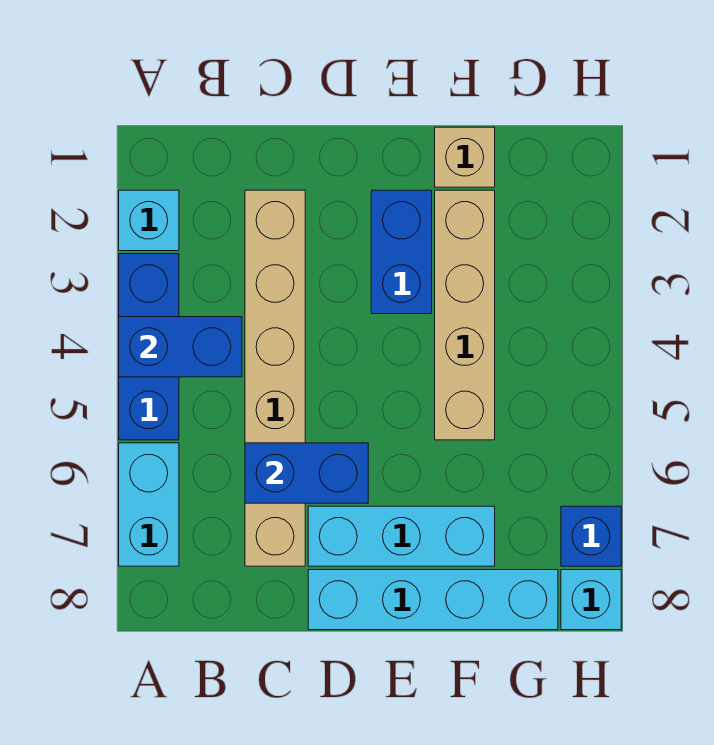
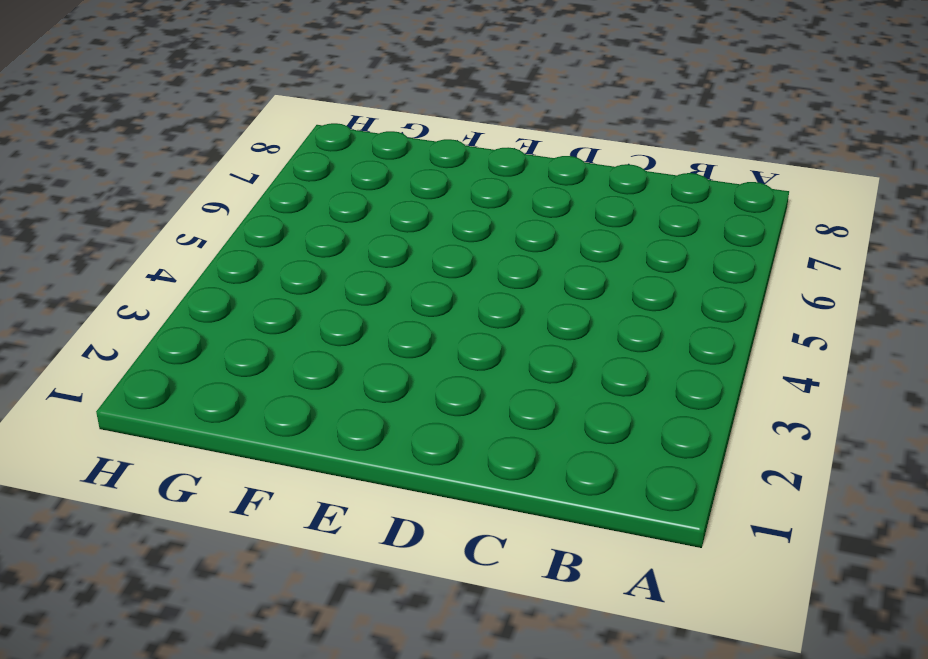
none -> cyan brick A2 level 1
none -> blue brick A3:A5 level 1
none -> cyan brick A6:A7 level 1

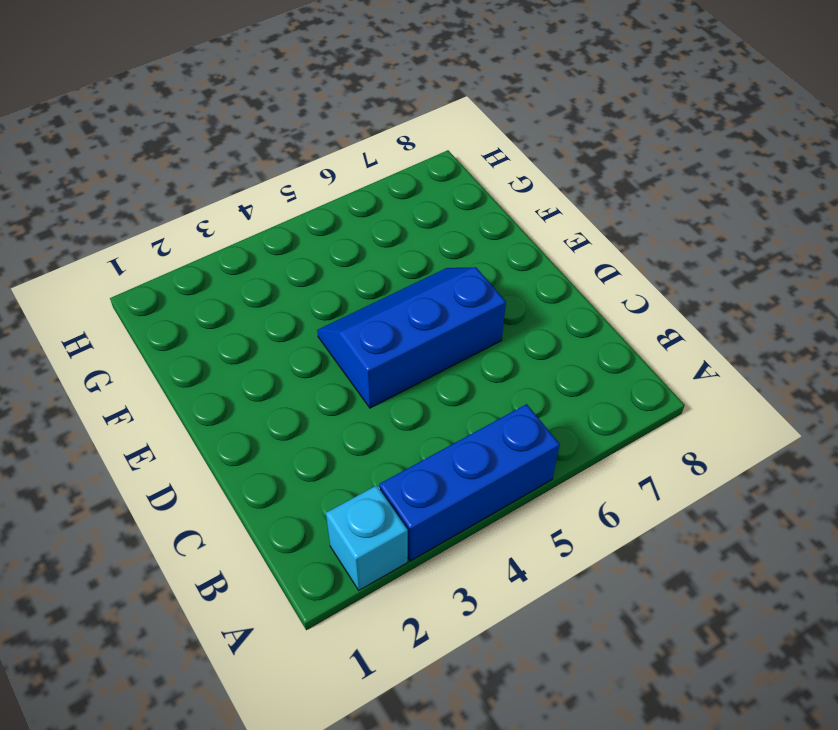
blue slope D4:E6 level 1 top D -> none
none -> cyan brick A6:A7 level 1
none -> tan brick C2:C7 level 1
none -> cyan brick D7:F7 level 1

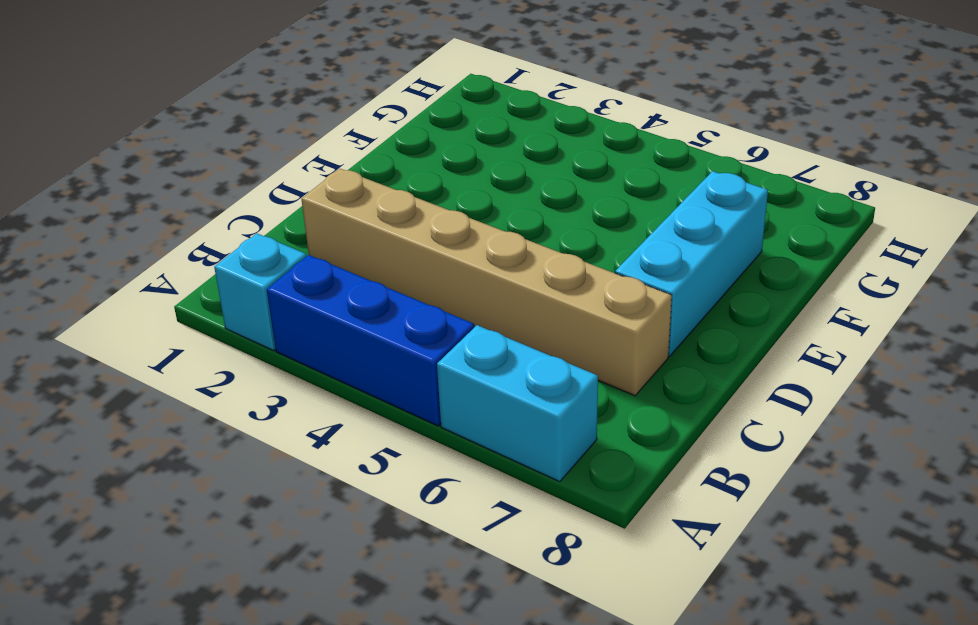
none -> cyan brick D8:G8 level 1
none -> blue brick E2:E3 level 1
none -> tan brick F1 level 1

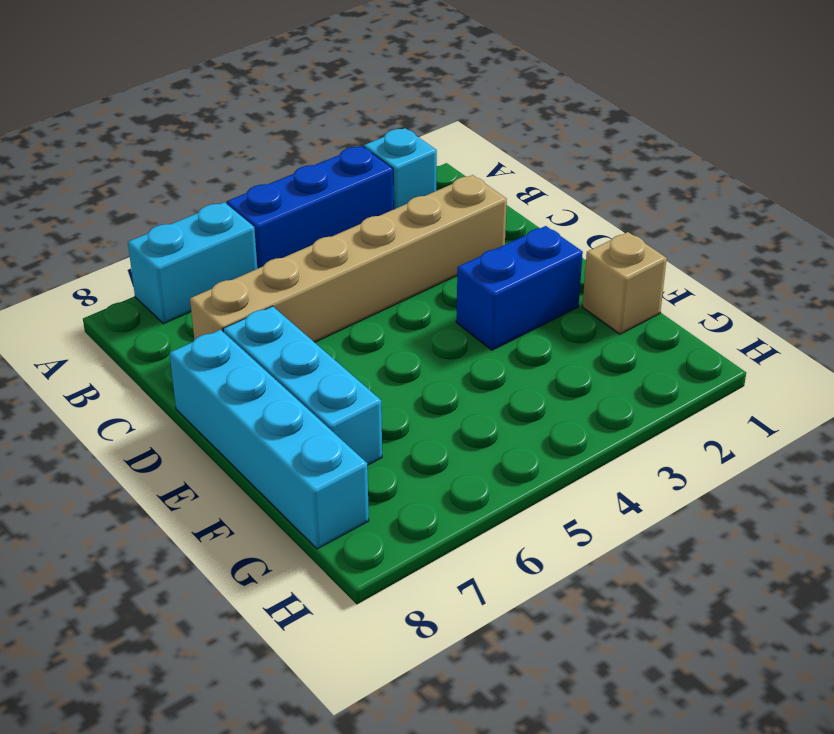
none -> tan brick F2:F5 level 1
none -> blue brick H7 level 1
none -> cyan brick H8 level 1

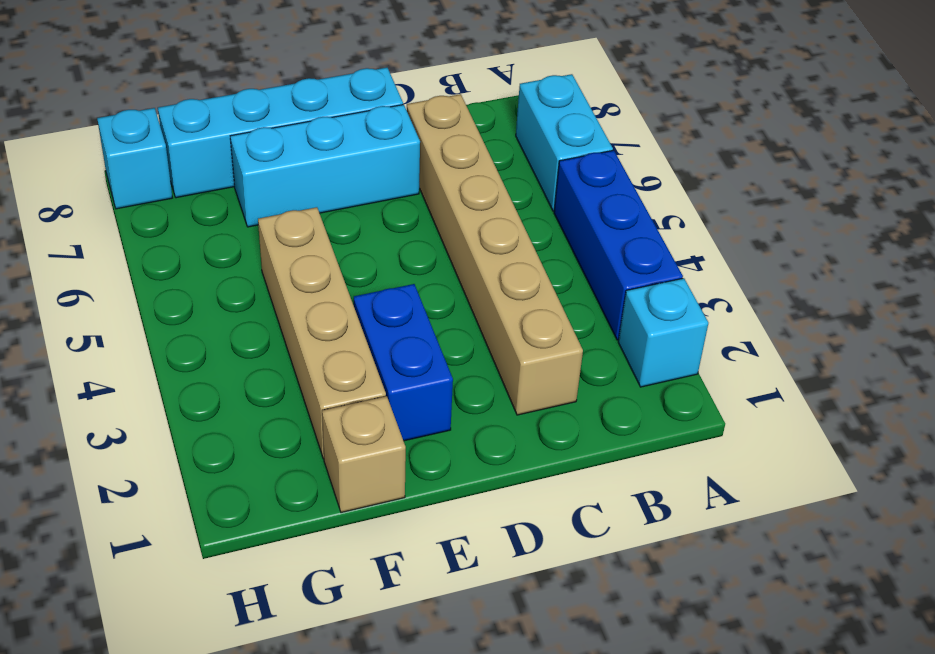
none -> blue brick H7 level 1
none -> blue brick A4:B4 level 2
none -> blue brick C6:D6 level 2

